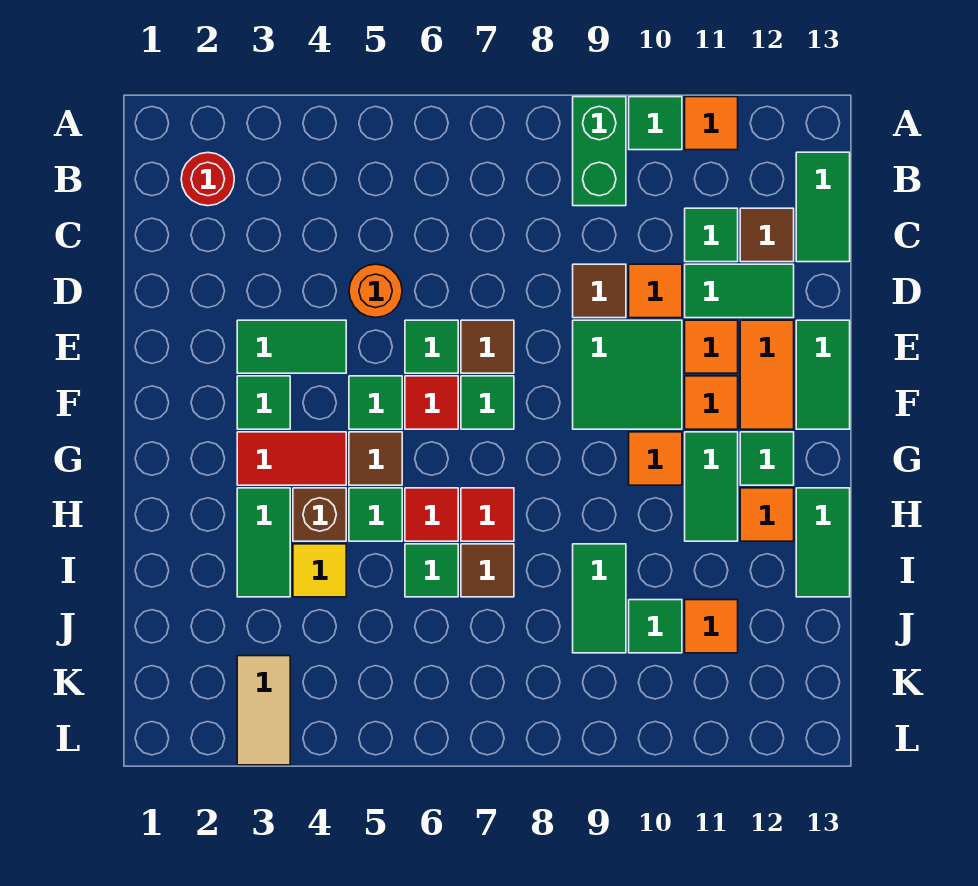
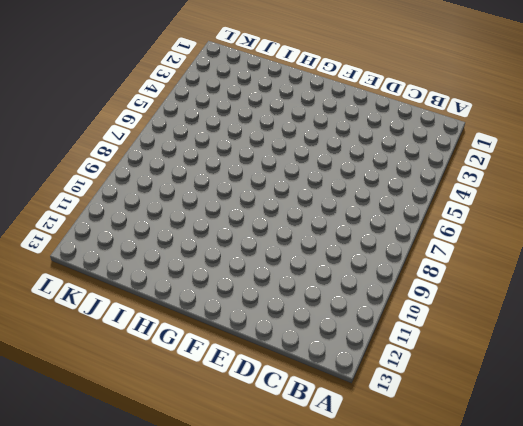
none -> green brick A9:B9 level 1
none -> green tile A10 level 1
none -> orange tile A11 level 1
none -> red round brick B2 level 1

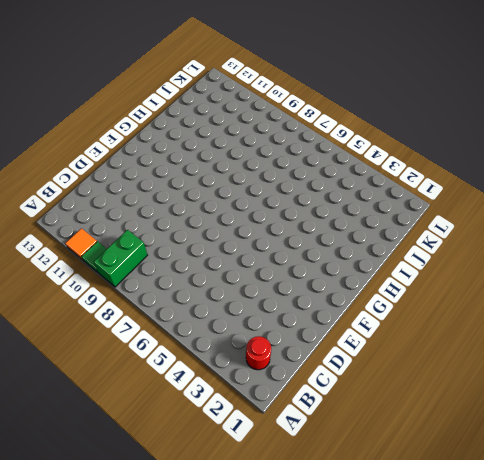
none -> green tile B13:C13 level 1
none -> green tile C11 level 1
none -> brown tile C12 level 1
none -> orange round brick D5 level 1

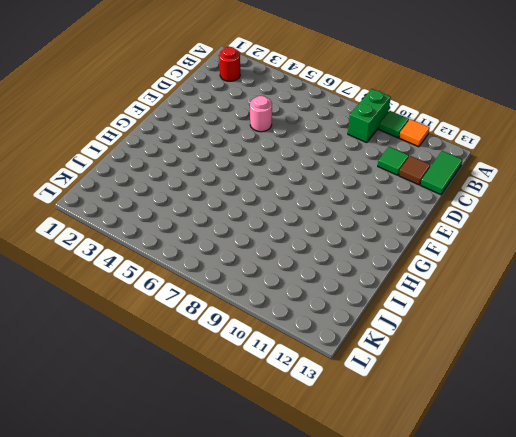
pink round brick D5 level 1 -> orange round brick D5 level 1
none -> brown tile D9 level 1
none -> orange tile D10 level 1
none -> green tile D11:D12 level 1
none -> green tile E3:E4 level 1

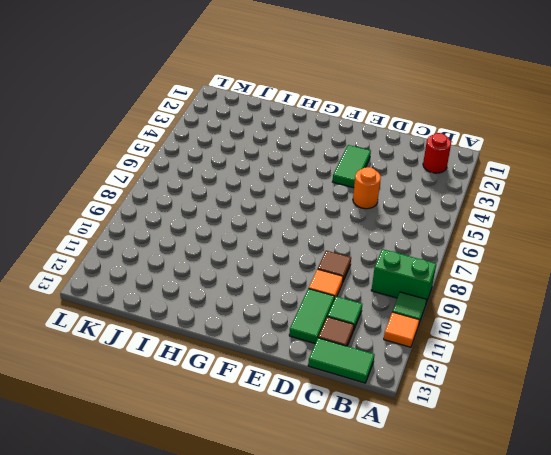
none -> green tile E6 level 1
none -> brown tile E7 level 1
none -> green tile E9:F10 level 1
none -> orange tile E11 level 1

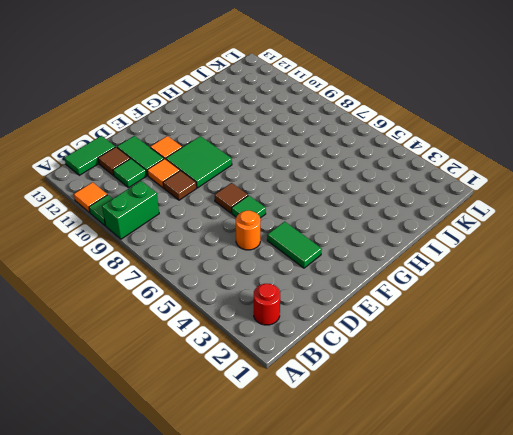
none -> orange tile E12:F12 level 1
none -> green tile E13:F13 level 1
none -> green tile F3 level 1
none -> green tile F5 level 1

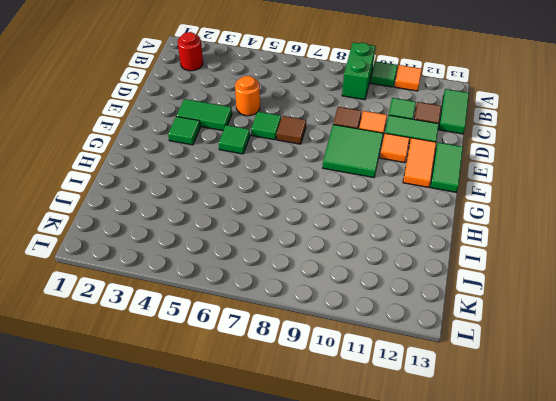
none -> red tile F6 level 1
none -> green tile F7 level 1
none -> orange tile F11 level 1
none -> red tile G3:G4 level 1

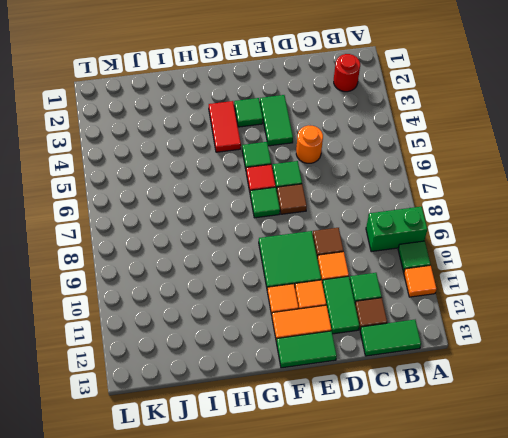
none -> brown tile G5 level 1
none -> orange tile G10 level 1
none -> green tile G11:H11 level 1
none -> green tile G12 level 1

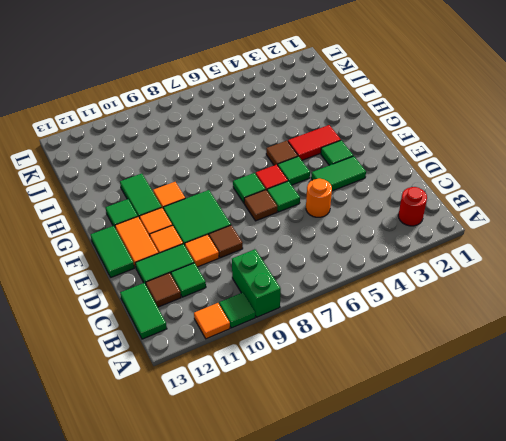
none -> green tile H3:I3 level 1
none -> brown brick H4 level 1
none -> green tile H5 level 1
none -> red tile H6 level 1

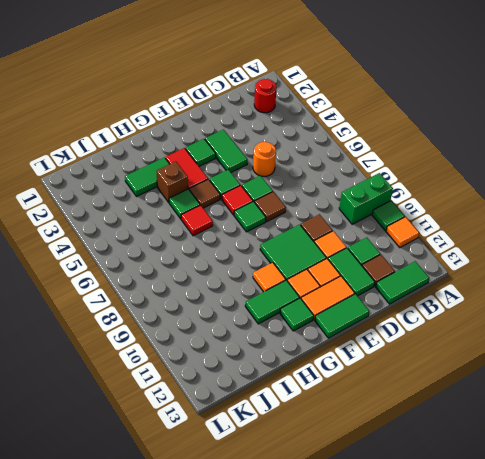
none -> red tile H7 level 1
none -> orange tile H12 level 1
none -> green tile H13:I13 level 1
none -> yellow tile I4 level 1

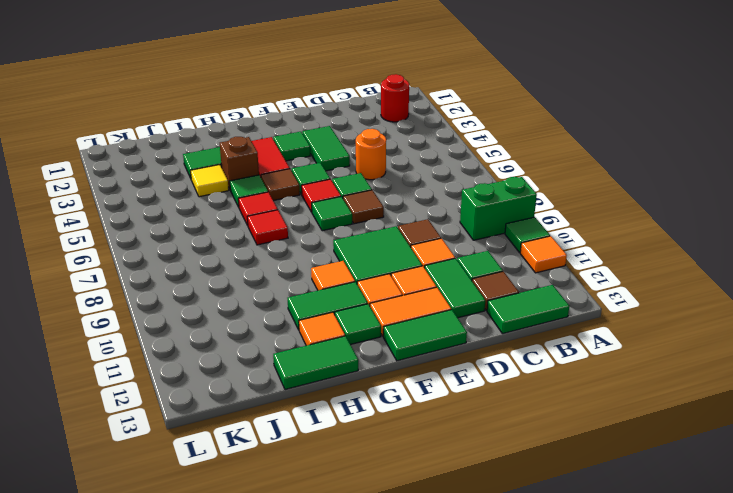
none -> green tile I6 level 1
none -> brown tile I7 level 1
none -> green tile I9:J9 level 1
none -> green tile J10 level 1

